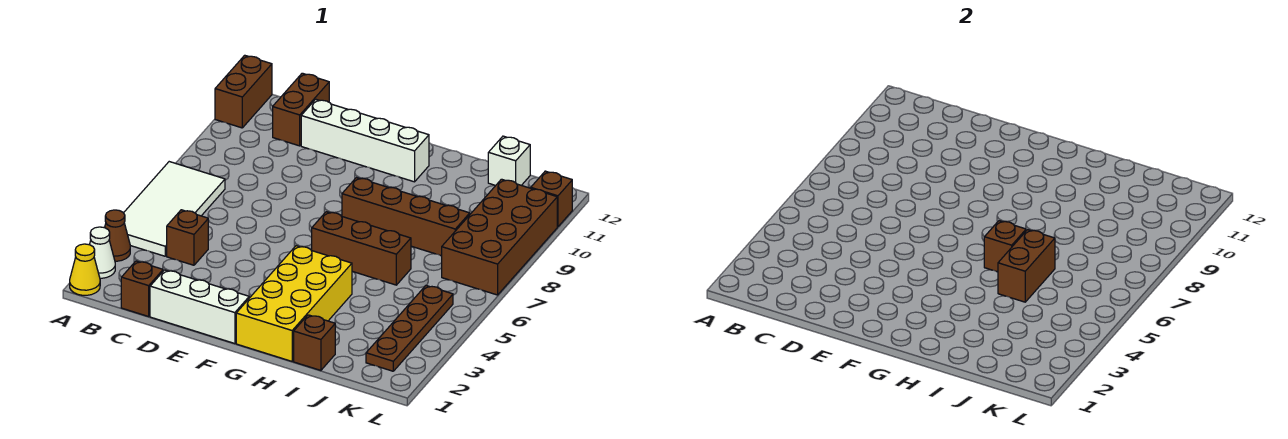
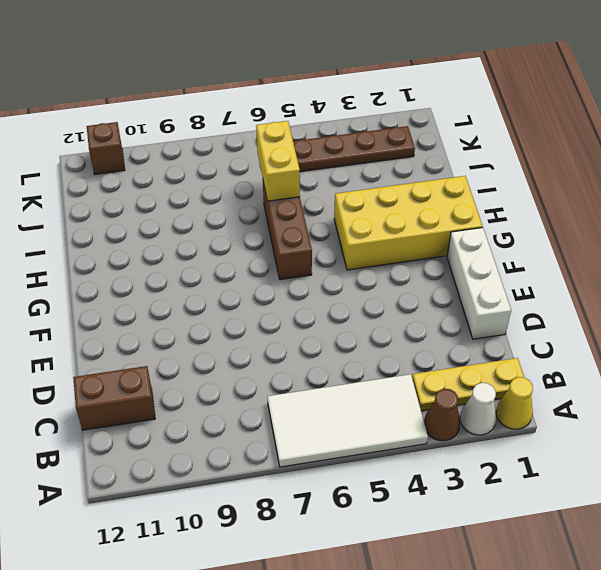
yellow plate B1:B3 level 1 -> none
yellow brick I6:J6 level 2 -> brown brick I5:I6 level 2
none -> brown brick A11:A12 level 1
none -> brown brick C1 level 1
none -> brown brick C4 level 1

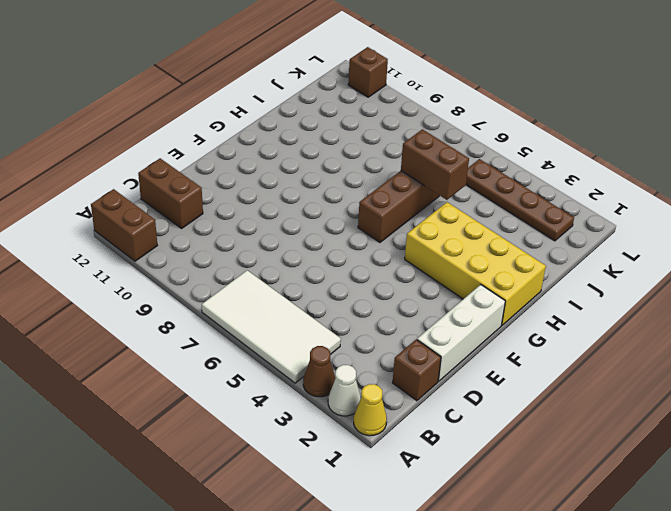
none -> brown brick C4 level 1
none -> white brick D11:G11 level 1
none -> brown brick G8:J8 level 1

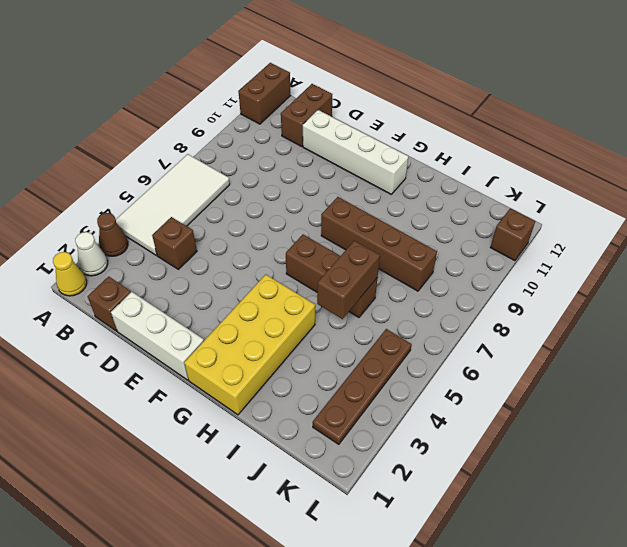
none -> brown brick I1 level 1
none -> white brick J12 level 1
none -> brown brick K7:L10 level 1

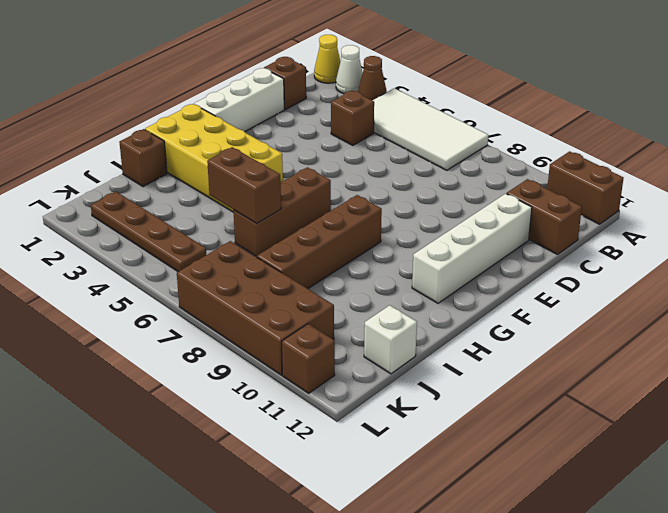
none -> brown brick H6 level 2

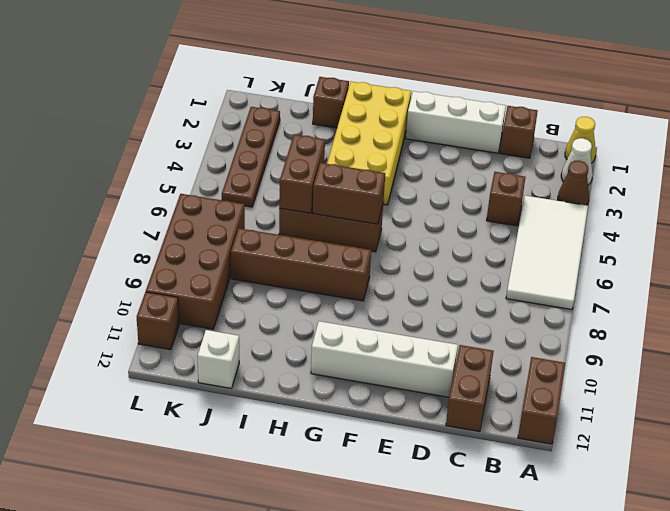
brown brick G6:H6 level 2 -> brown brick H6 level 2

